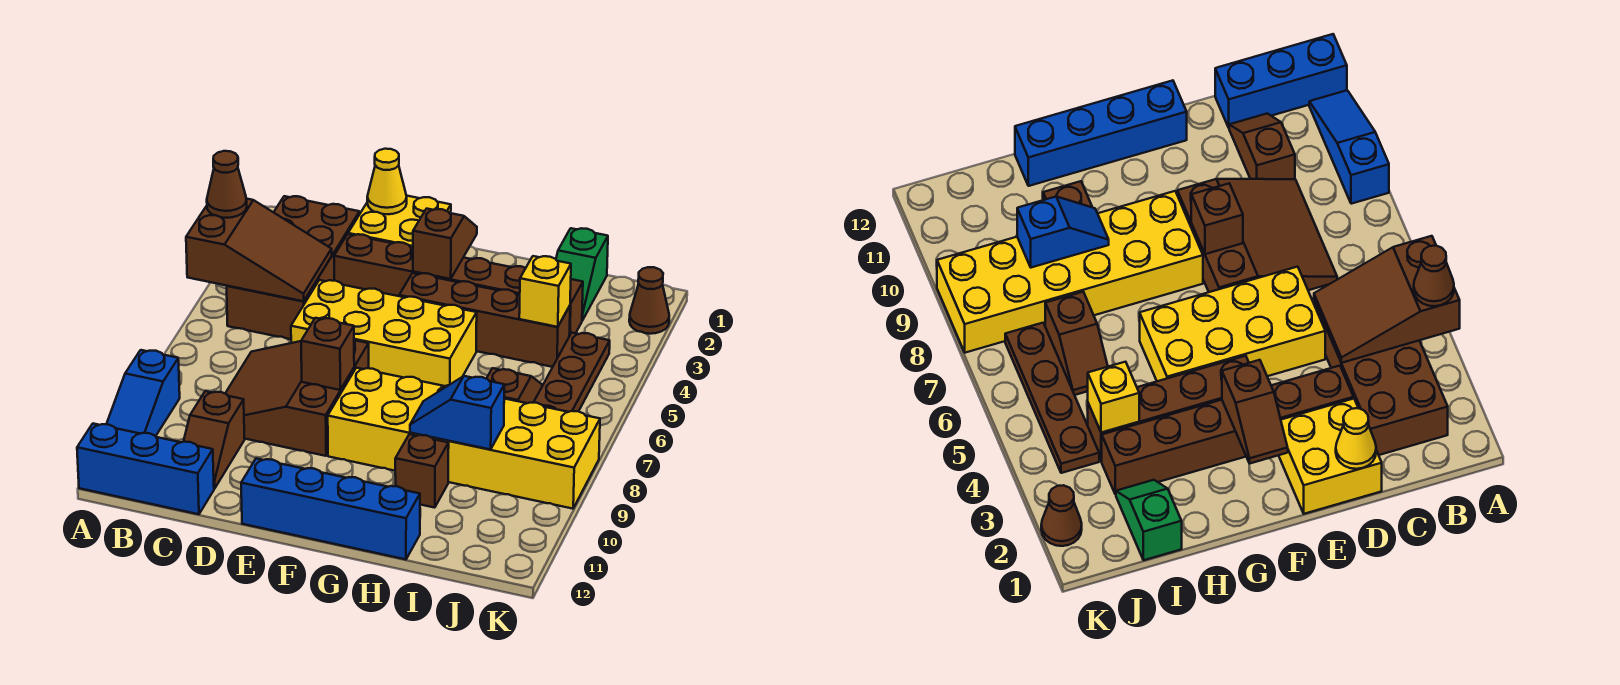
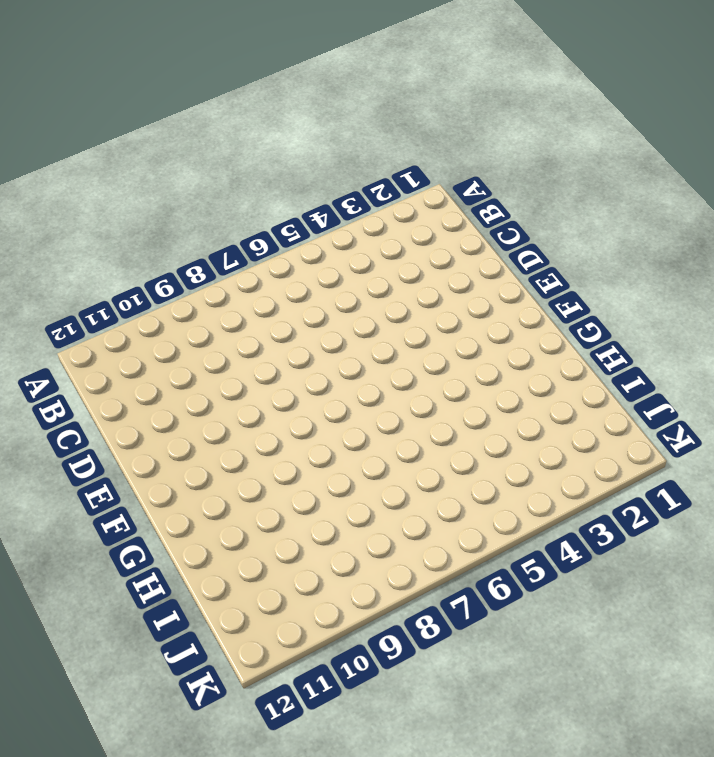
none -> blue slope A9:A11 level 1 top 9
none -> blue brick A12:C12 level 1
none -> brown brick B2:C5 level 1

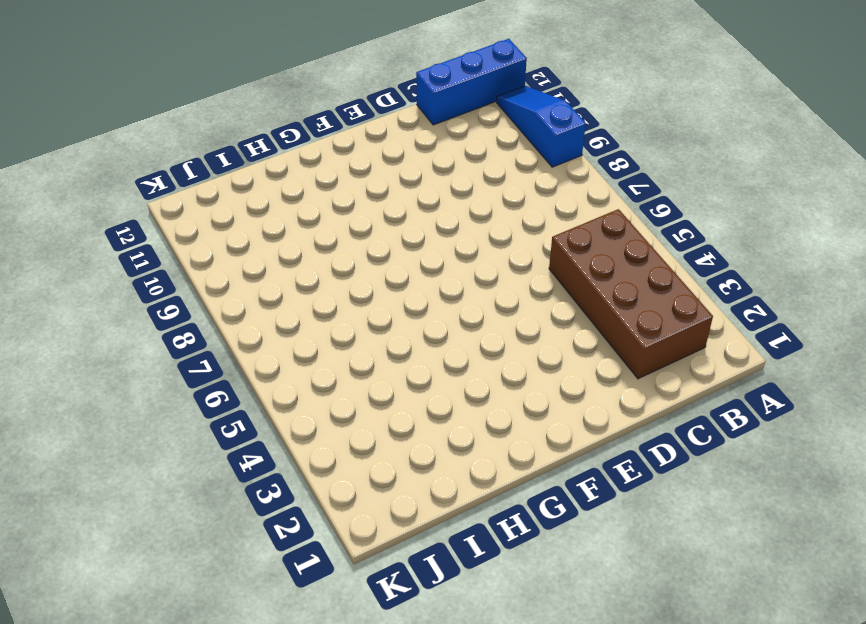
none -> brown slope C7:E9 level 1 top E
none -> brown slope C10:C11 level 1 top 10
none -> yellow brick D1:E2 level 1

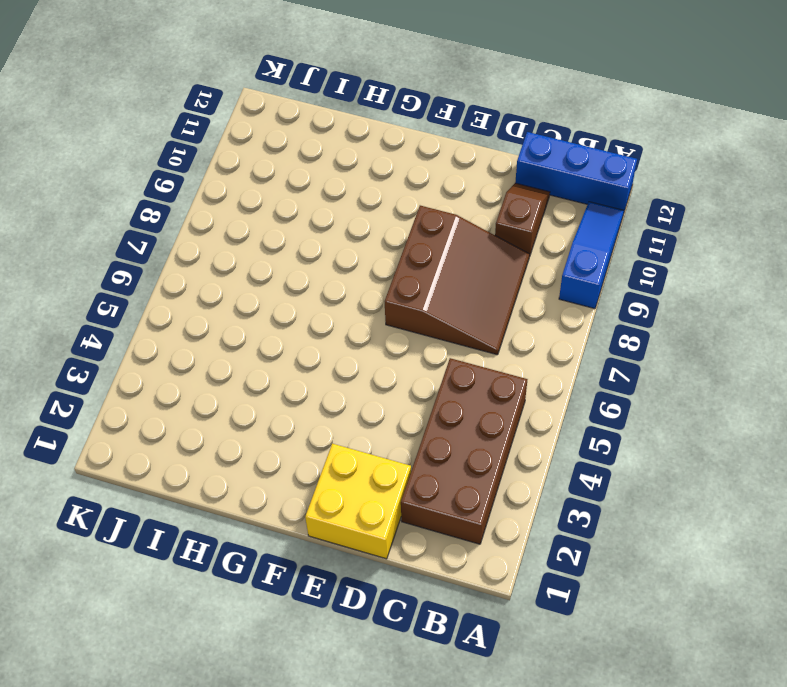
none -> brown brick D3:I3 level 1
none -> yellow brick D5:G6 level 1
none -> blue brick E12:H12 level 1

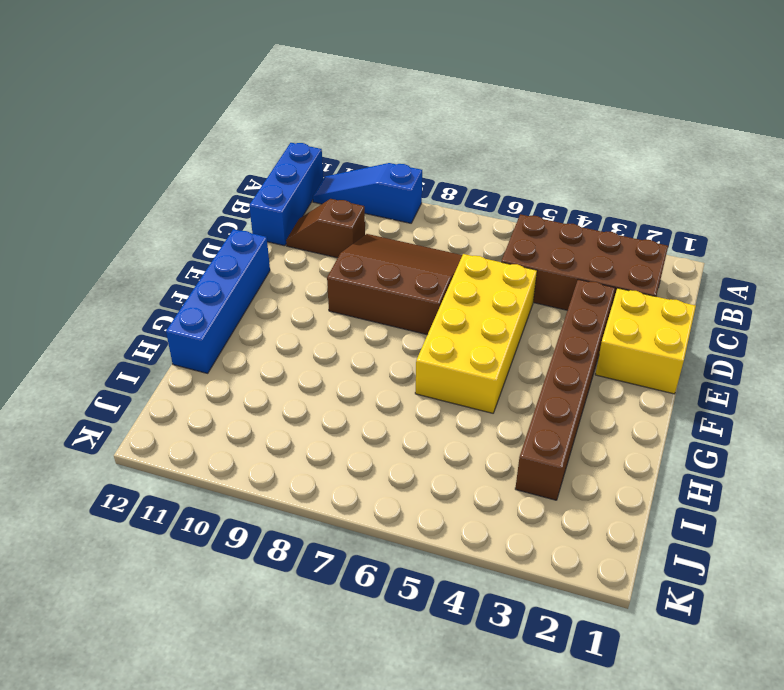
none -> brown brick F4:I4 level 1
none -> yellow brick F8:K9 level 1
none -> brown brick H10 level 1

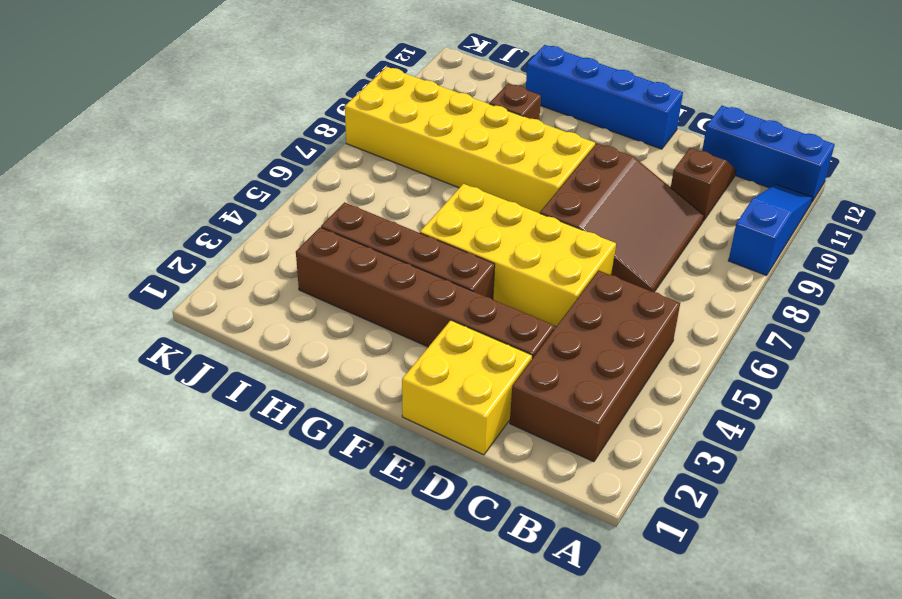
none -> green slope I1:I2 level 1 top 1
none -> brown slope I6:I7 level 1 top 7
none -> brown plate J4:J7 level 1

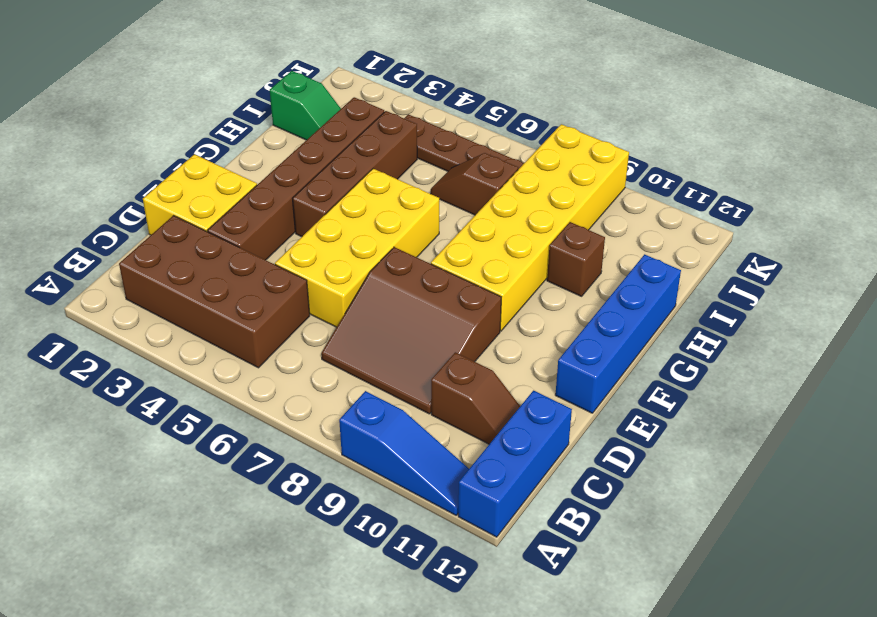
none -> brown cone K2 level 1
none -> brown slope A4:C5 level 2 top A
none -> yellow cone D1 level 2

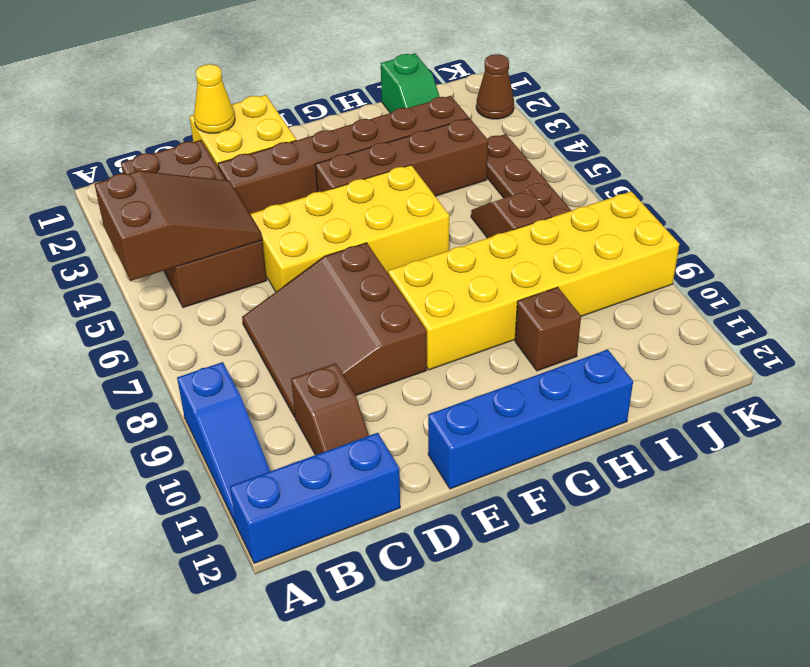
none -> brown brick E8 level 2
none -> brown slope F2:F3 level 2 top 3
none -> blue slope H9:I9 level 2 top I

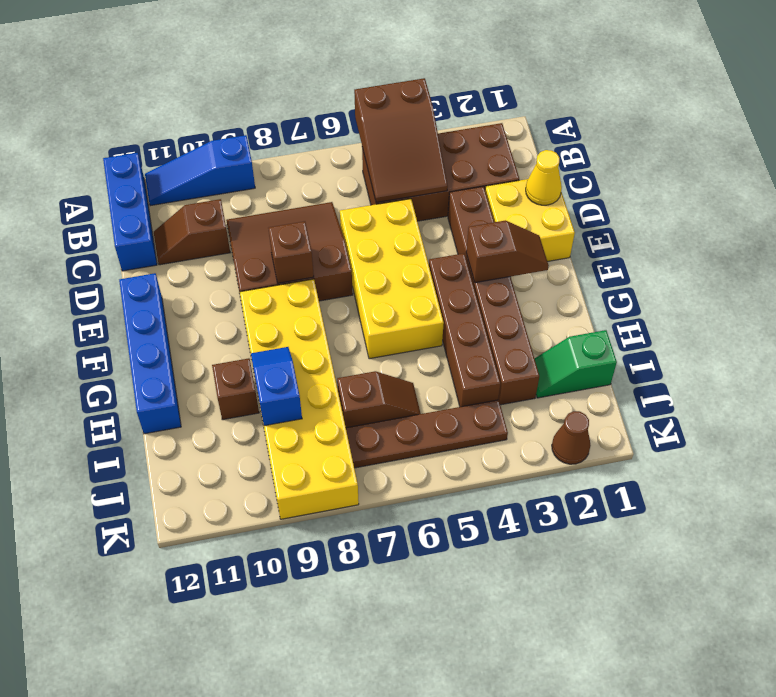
none -> yellow brick I4 level 2
none -> brown cone A4 level 3

